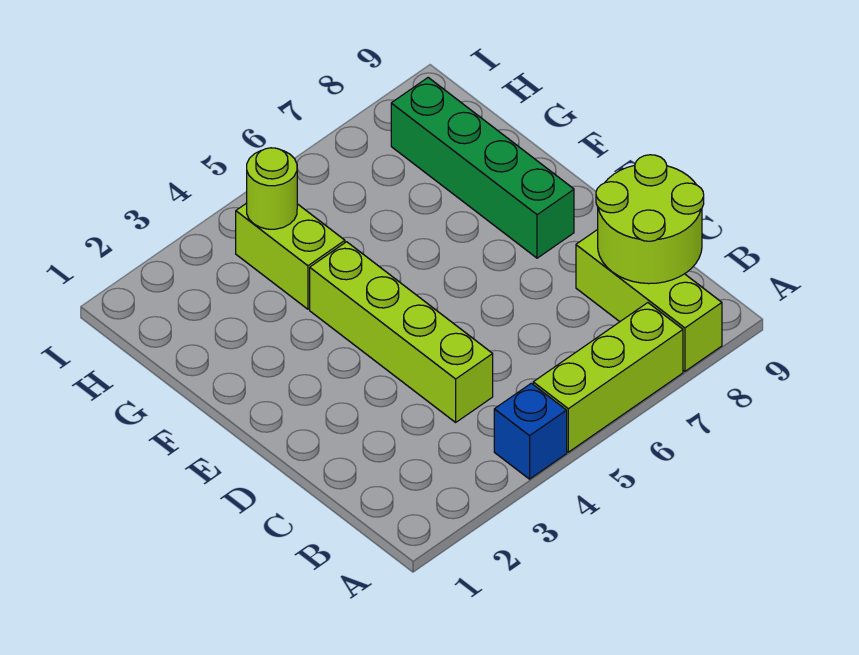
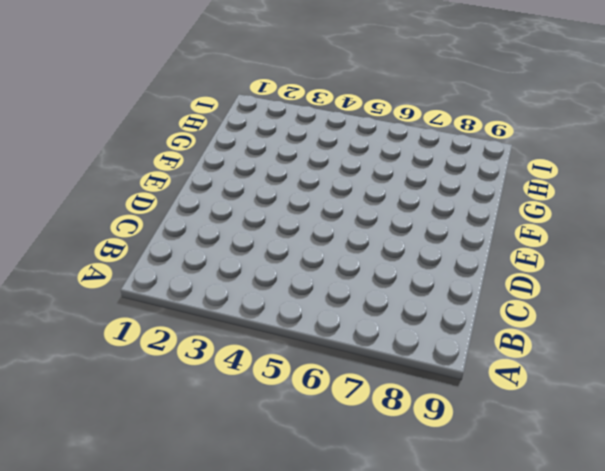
none -> blue brick A4 level 1
none -> lime brick A5:A7 level 1

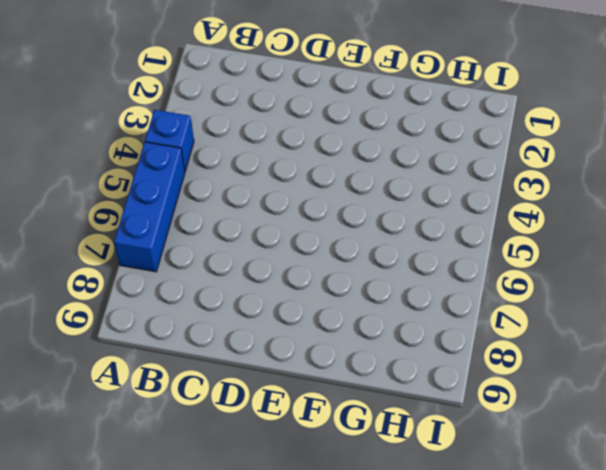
blue brick A5:A7 level 1 -> lime brick A5:A7 level 1
none -> lime brick A8:C8 level 1
none -> lime brick C4:F4 level 1

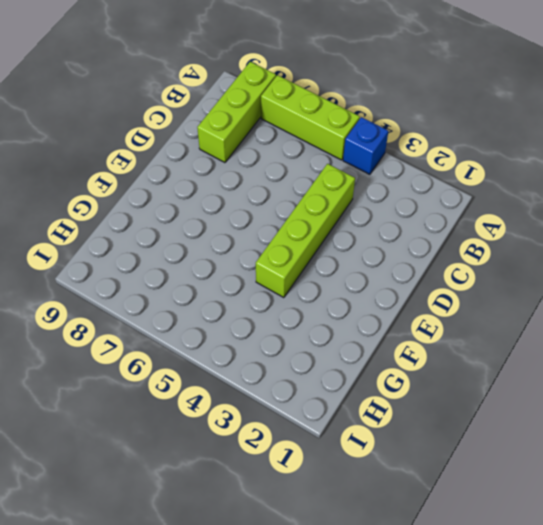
none -> green brick E8:H8 level 1
none -> lime brick G4:H4 level 1

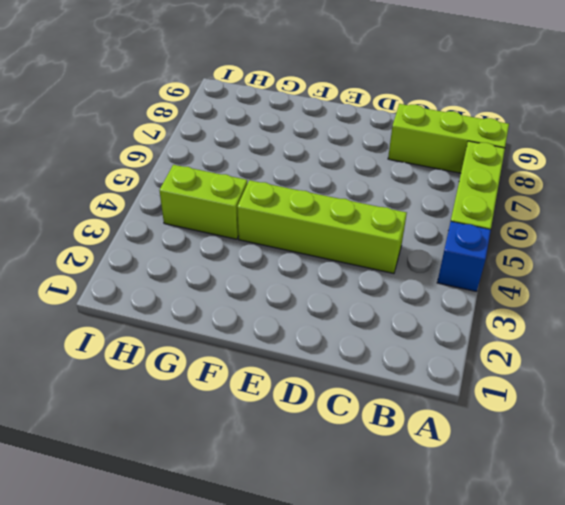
none -> green brick E8:H8 level 1
none -> lime round brick B8:C9 level 2

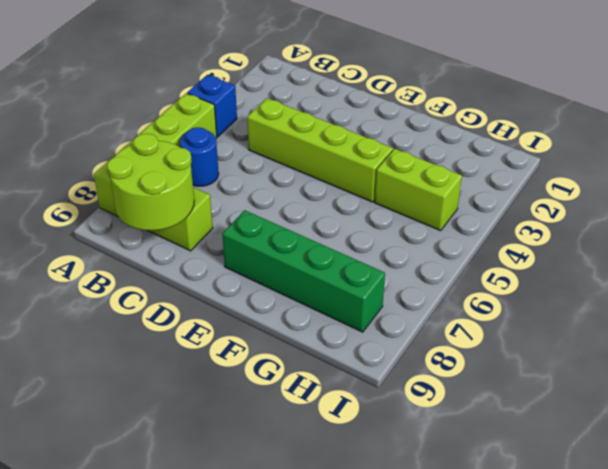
blue round brick B6 level 1 -> none
none -> lime round brick H4 level 2

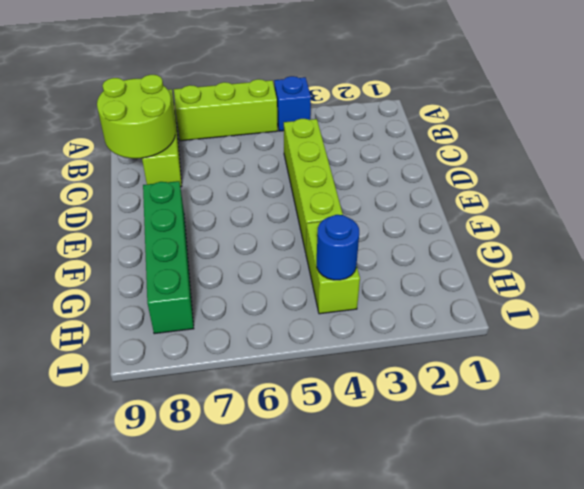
blue round brick H4 level 2 -> lime round brick H4 level 2

